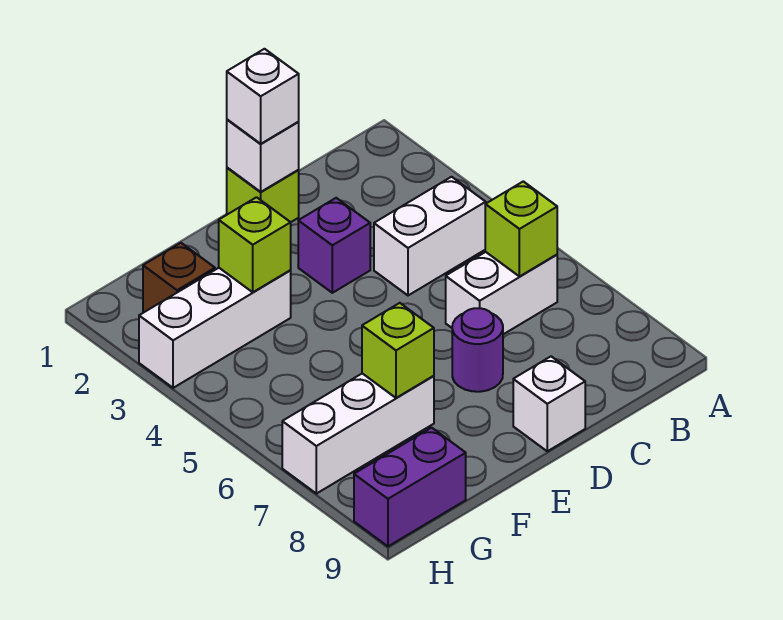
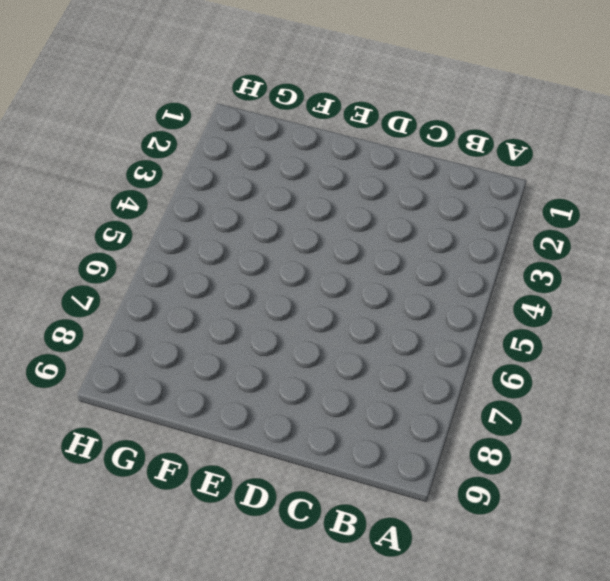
none -> white brick B4:C4 level 1
none -> white brick B6:C6 level 1
none -> lime brick D1 level 1

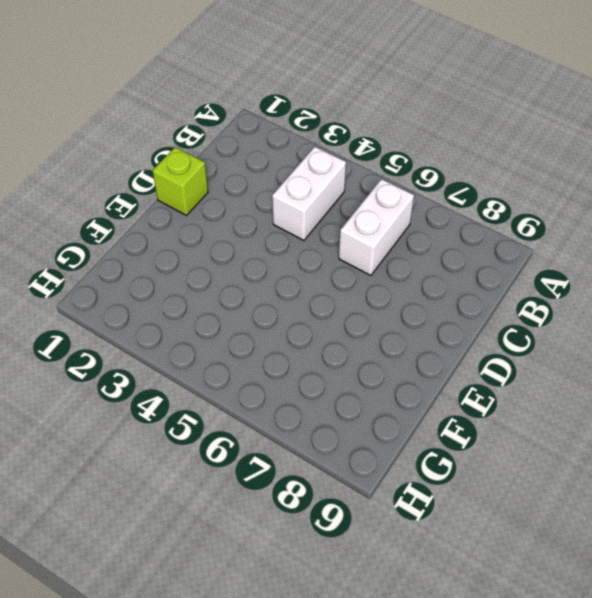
none -> purple brick D3 level 1
none -> purple round brick D7 level 1
none -> white brick D9 level 1

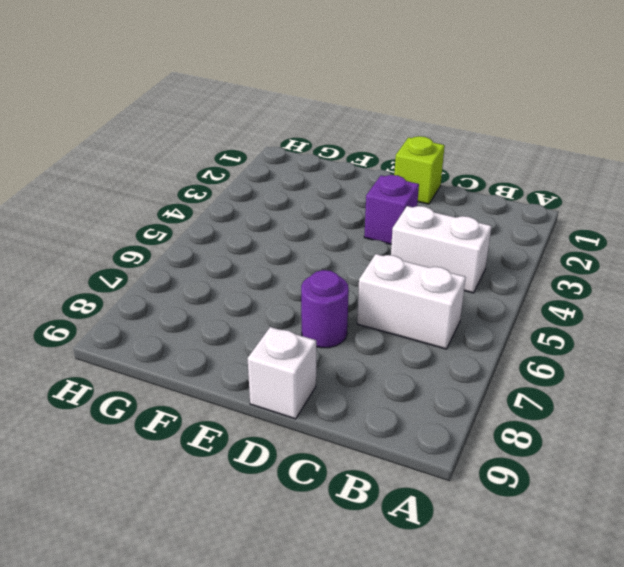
none -> white brick F3:H3 level 1
none -> white brick F7:H7 level 1
none -> brown brick G2 level 1

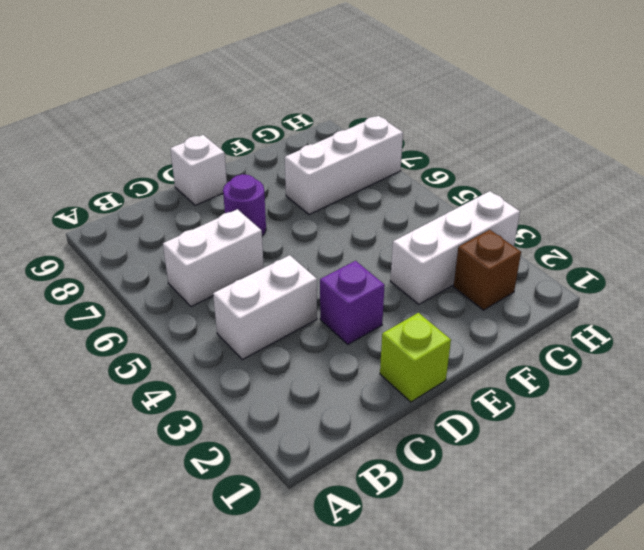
none -> purple brick G9:H9 level 1
none -> lime brick B6 level 2
none -> white brick D1 level 2

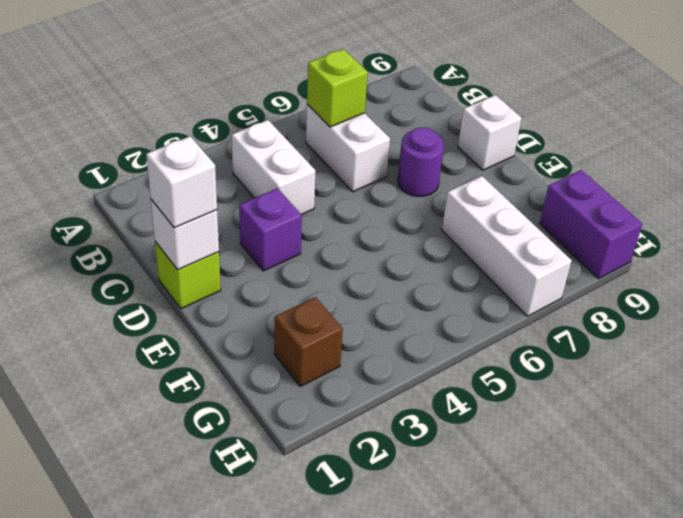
none -> white brick F3:H3 level 1
none -> lime brick F3 level 2
none -> lime brick F7 level 2

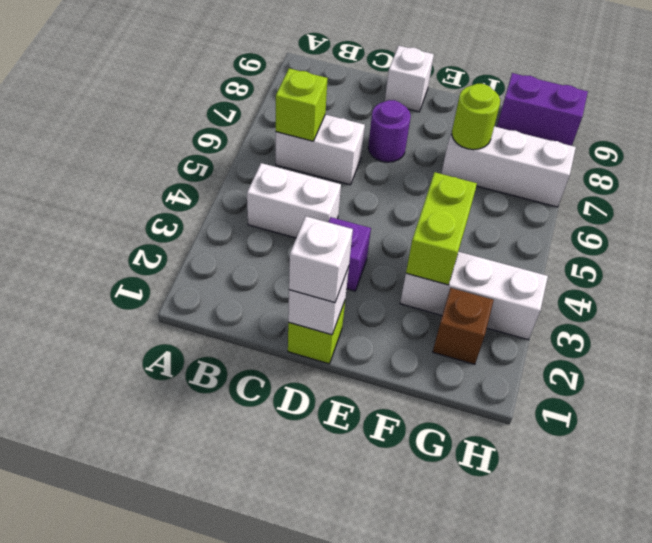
lime brick F3:F4 level 2 -> lime brick F3 level 2
lime round brick F7 level 2 -> lime brick F7 level 2

